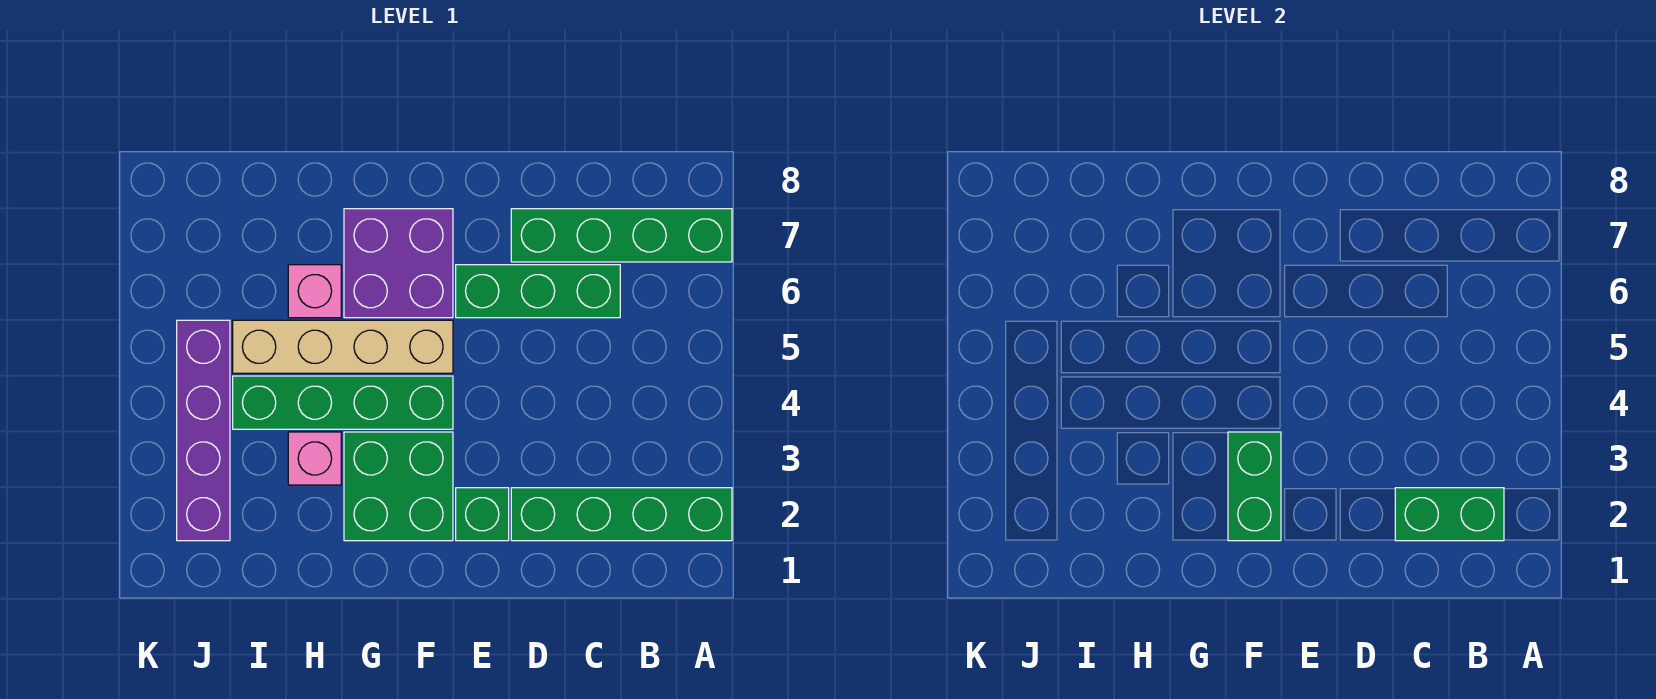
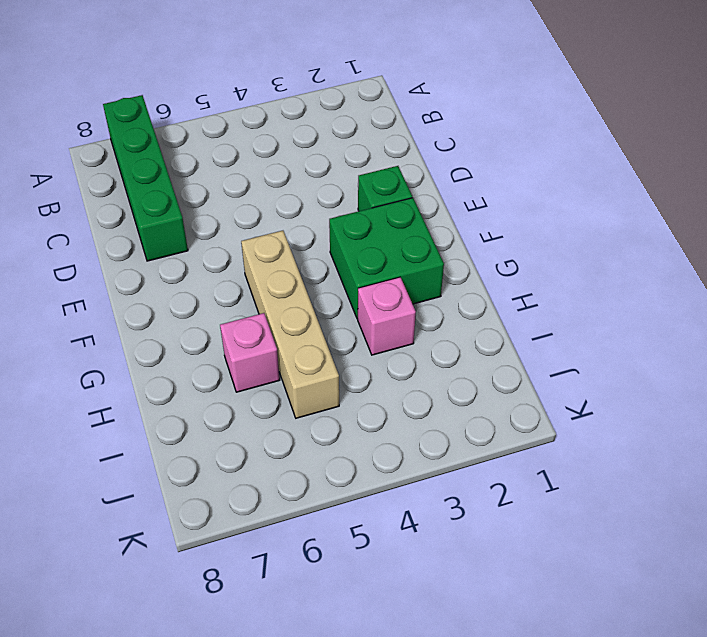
none -> green brick A2:D2 level 1
none -> green brick C6:E6 level 1
none -> green brick F4:I4 level 1

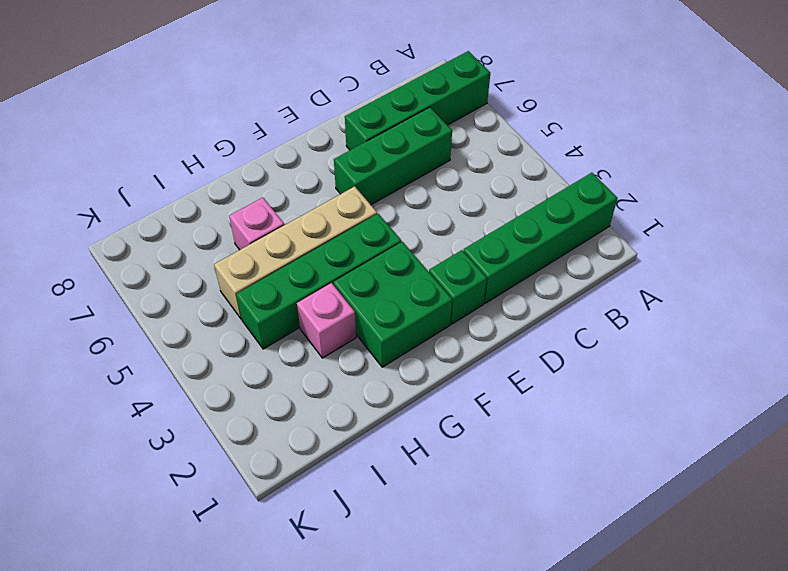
none -> purple brick F6:G7 level 1
none -> purple brick J2:J5 level 1
none -> green brick B2:C2 level 2

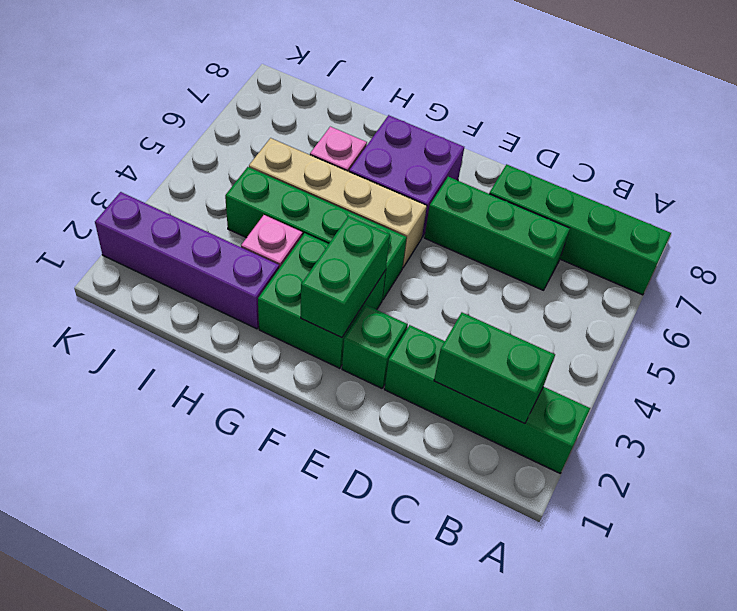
purple brick H2:K2 level 1 -> purple brick J2:J5 level 1

